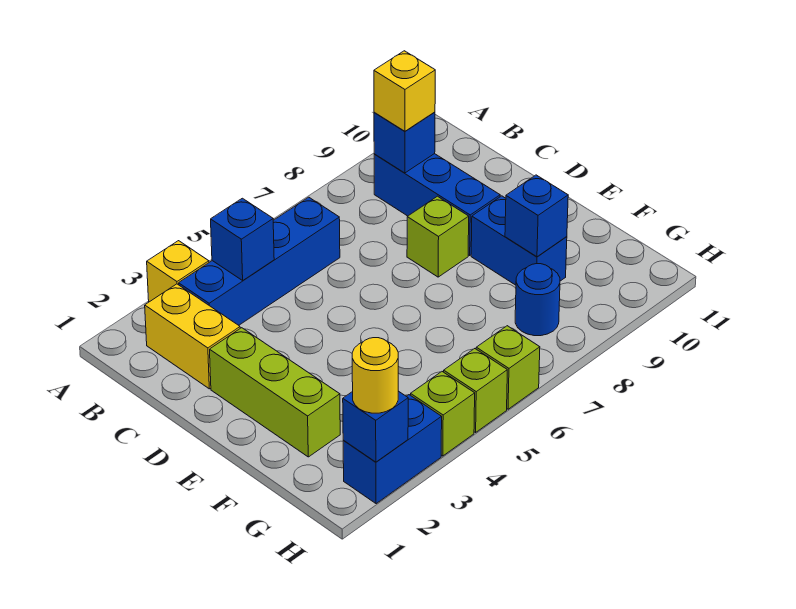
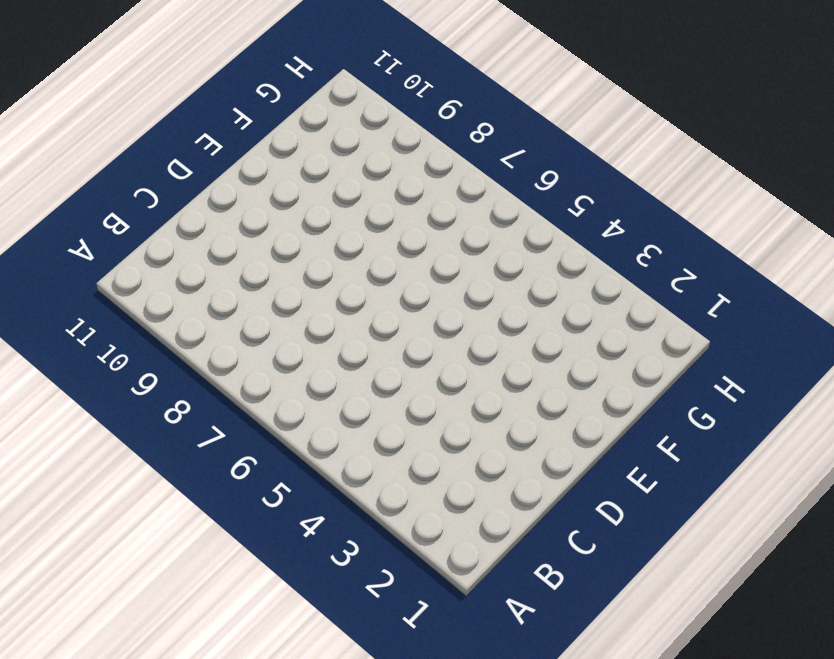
none -> yellow brick A3 level 1
none -> yellow brick B2:C2 level 1
none -> blue brick B3:B6 level 1

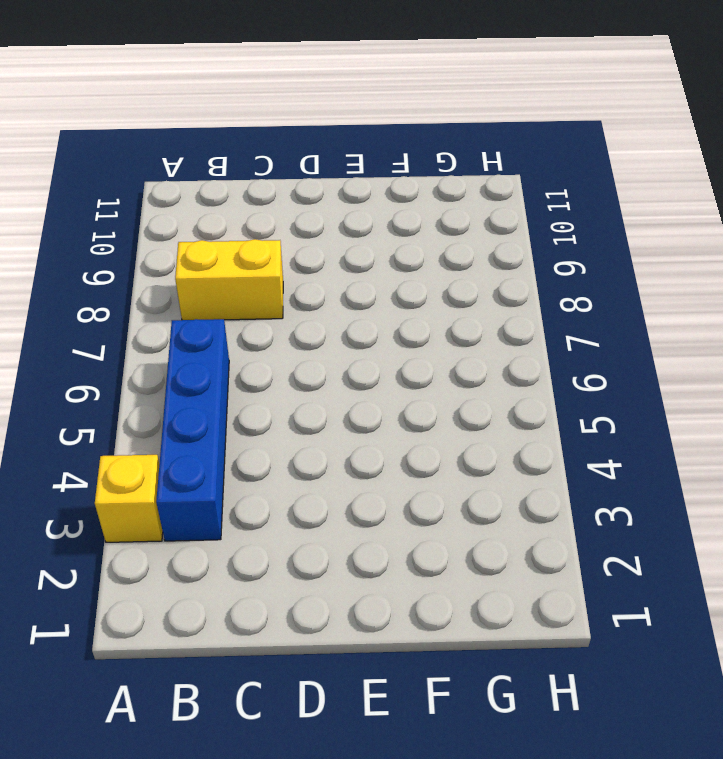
yellow brick B8:C8 level 1 -> yellow brick B2:C2 level 1
none -> blue brick B9:D9 level 1
none -> lime brick D2:F2 level 1
none -> lime brick D8 level 1

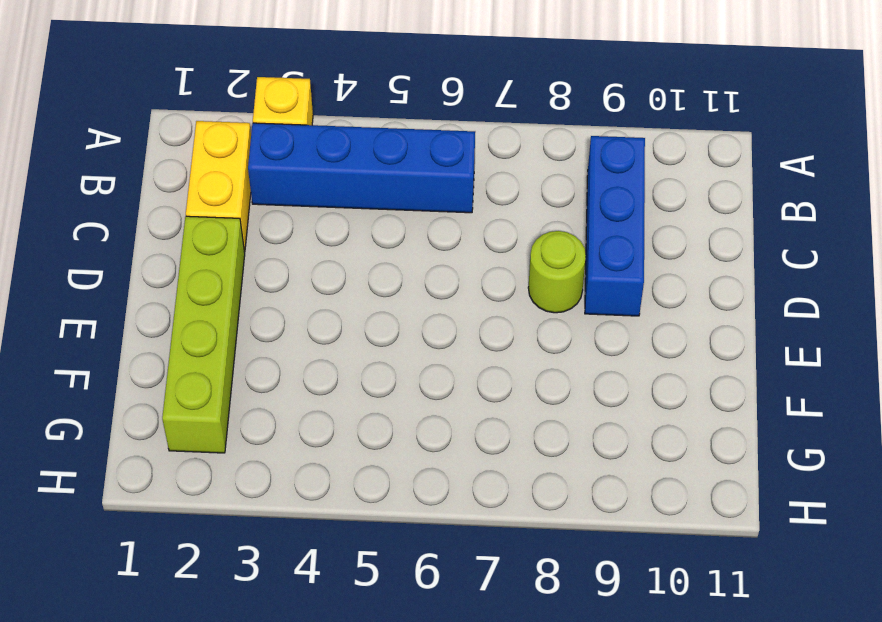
lime brick D2:G2 level 1 -> lime brick D2:F2 level 1
lime round brick D8 level 1 -> lime brick D8 level 1
none -> blue brick E9:F9 level 1
none -> blue round brick G8 level 1
none -> blue brick H2:H3 level 1

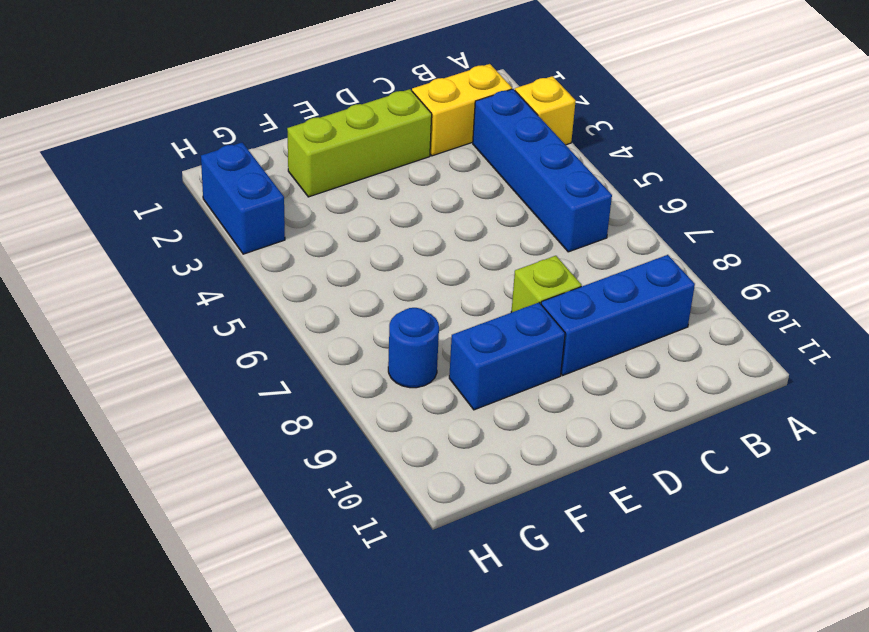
none -> lime brick H4 level 1
none -> lime brick H5 level 1
none -> lime brick H6 level 1

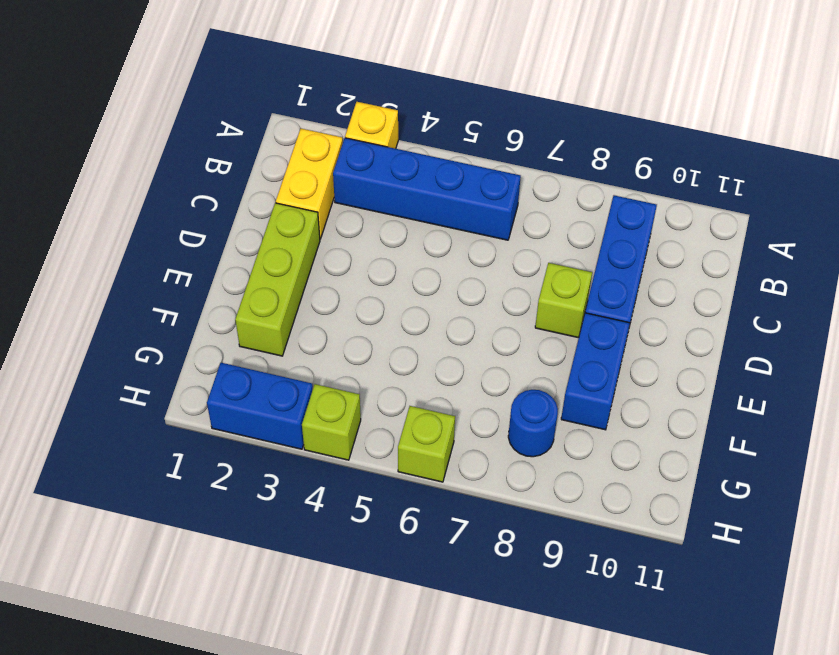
none -> lime brick H5 level 1
none -> blue brick B4 level 2
none -> blue brick B9 level 2

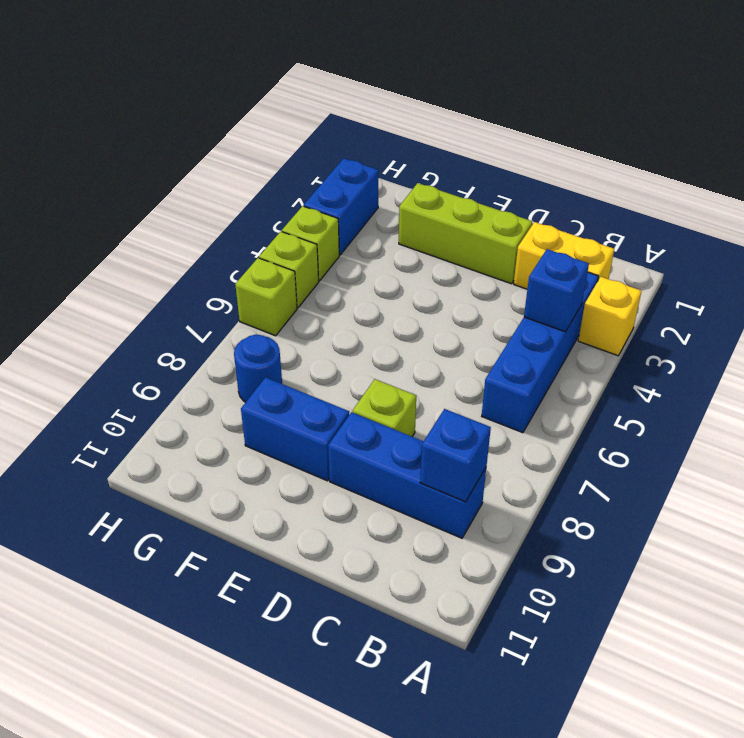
none -> blue brick F9 level 2
none -> blue brick H2 level 2
none -> yellow brick B9 level 3

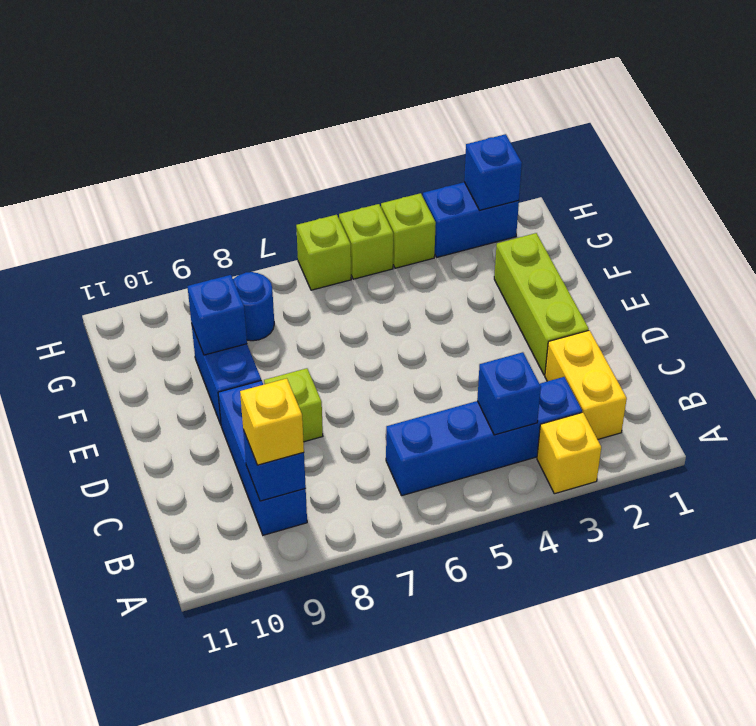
none -> yellow round brick H2 level 3

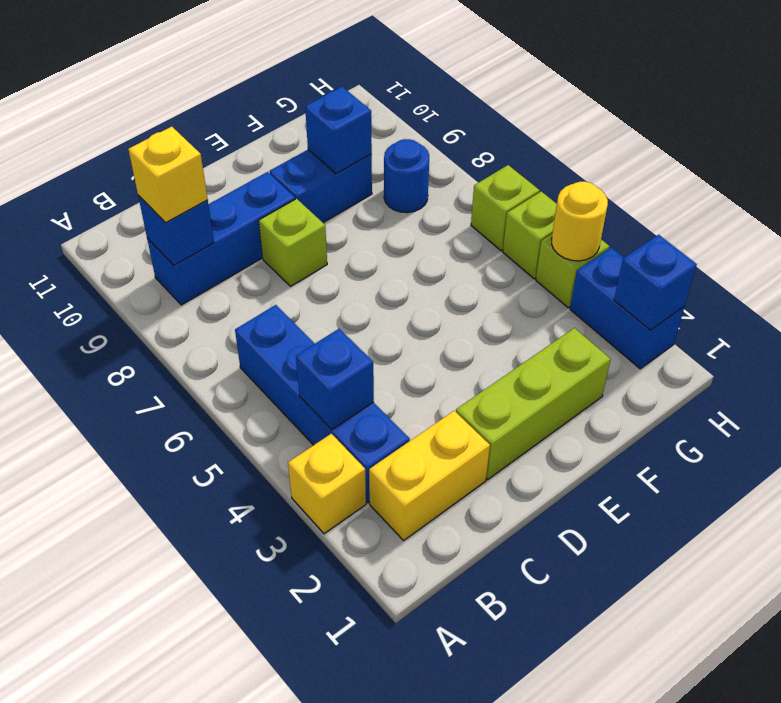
yellow round brick H4 level 2 -> yellow round brick H2 level 3

